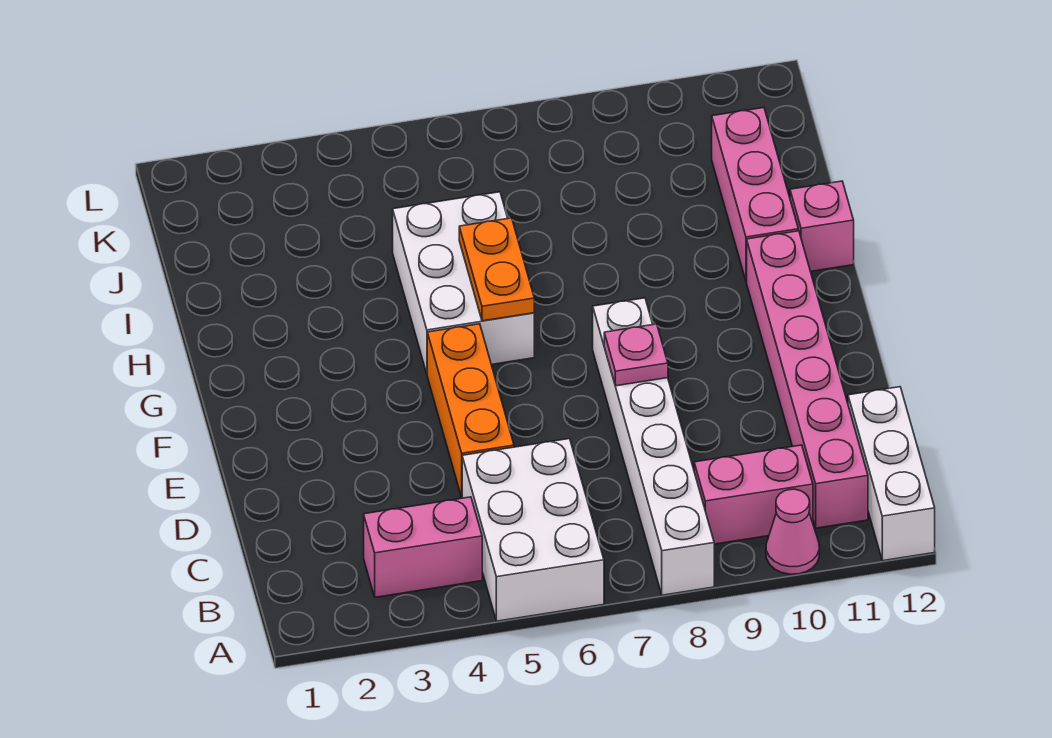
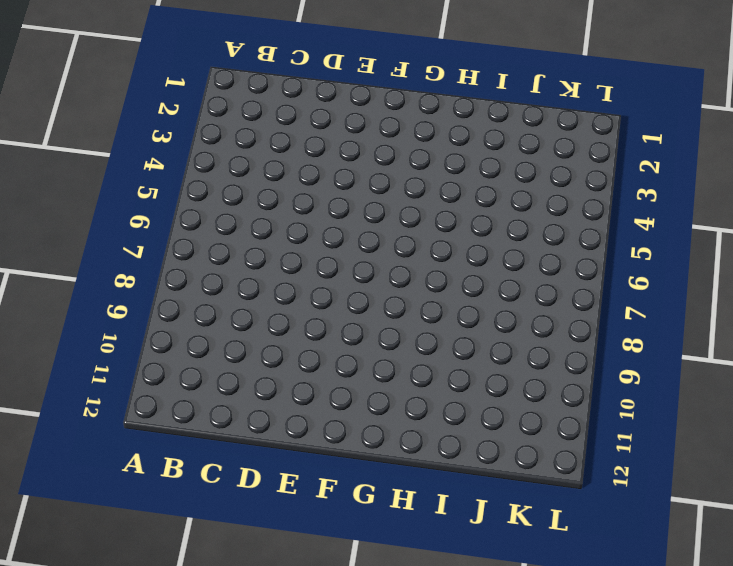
none -> white brick A5:C6 level 1
none -> white brick A8:F8 level 1
none -> pink cone A10 level 1

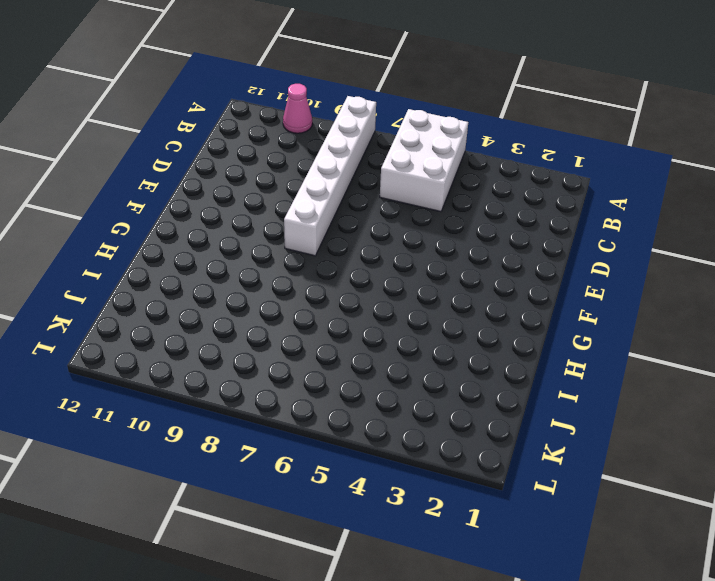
none -> white brick A12:C12 level 1
none -> pink brick B3:B4 level 1
none -> pink brick B9:B10 level 1

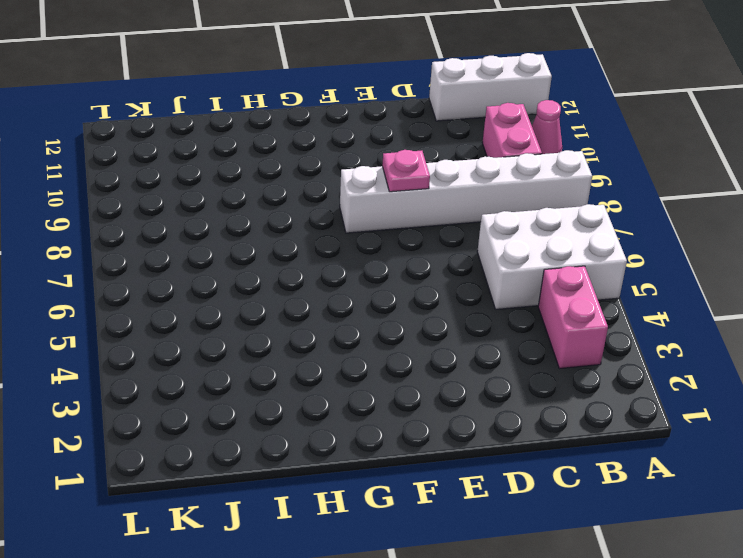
none -> pink brick B11:G11 level 1
none -> orange brick D5:F5 level 1
none -> white brick G5:I6 level 1

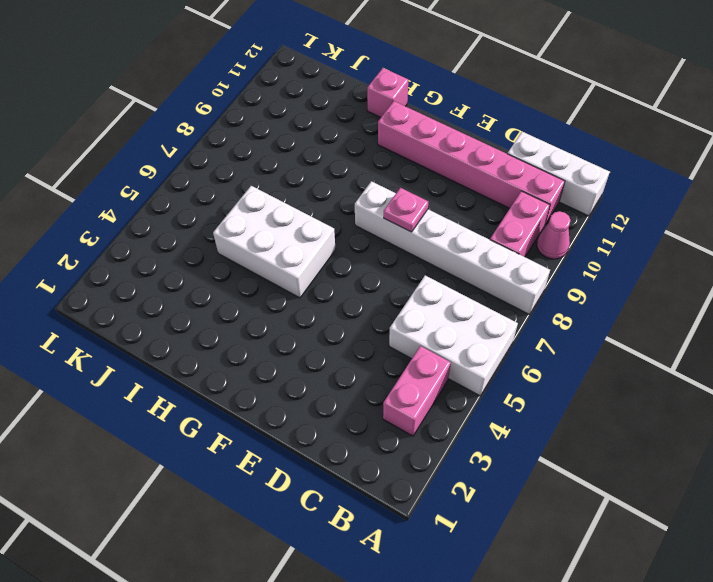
none -> orange brick D5:F5 level 1
none -> pink brick H11:J11 level 1
none -> orange plate G6:H6 level 2

